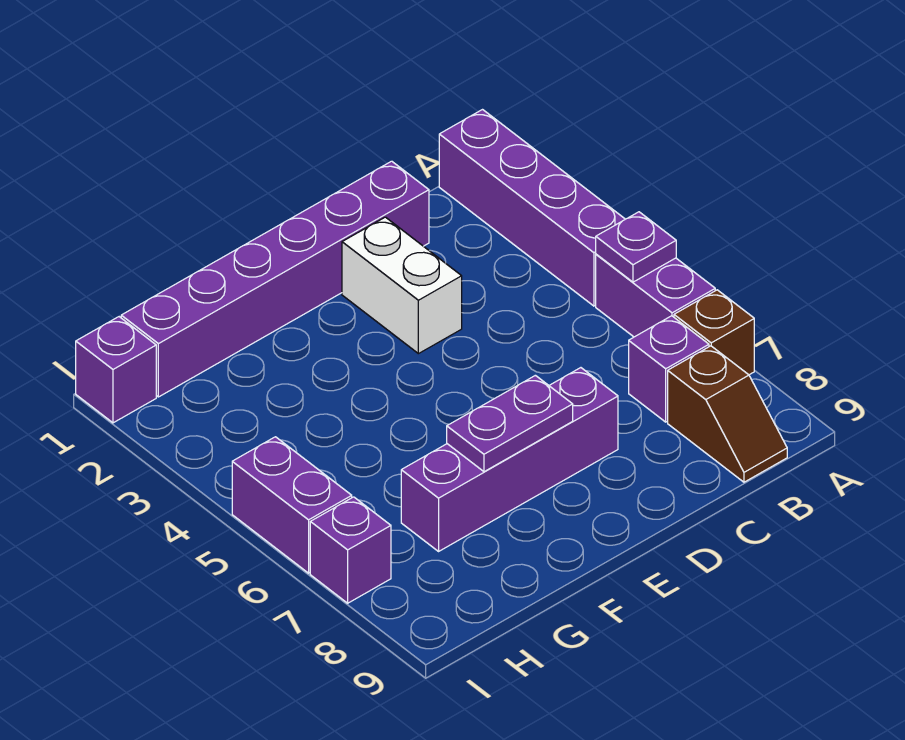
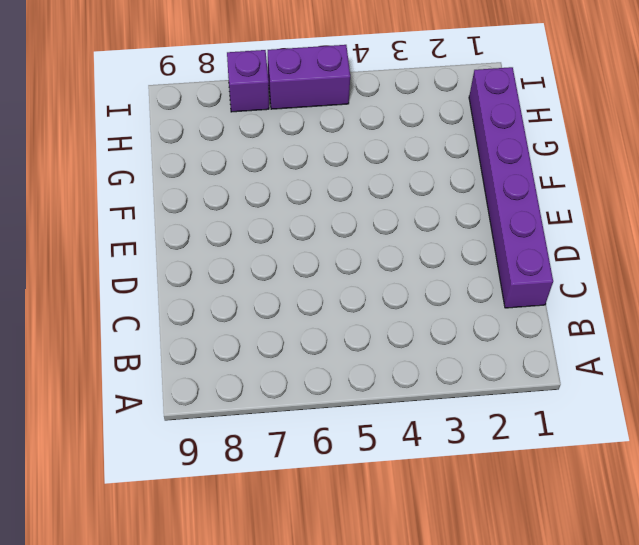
none -> purple brick A1:A4 level 1
none -> purple brick A5:A6 level 1
none -> brown brick A7 level 1

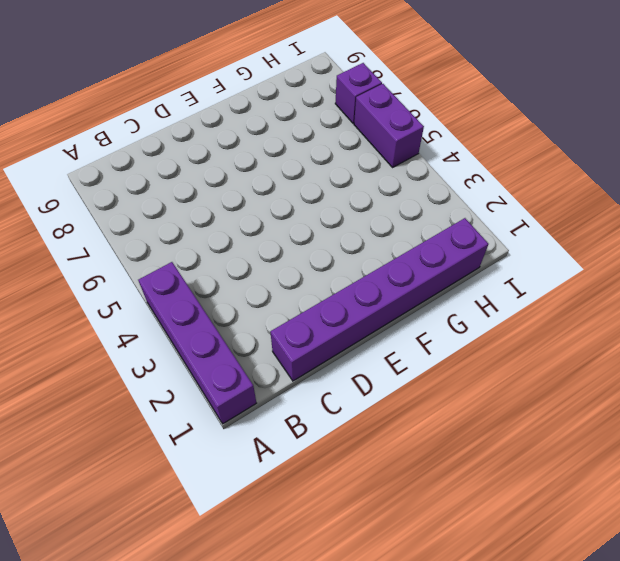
none -> purple brick A5:A6 level 1
none -> brown brick A7 level 1
none -> purple brick B7 level 1

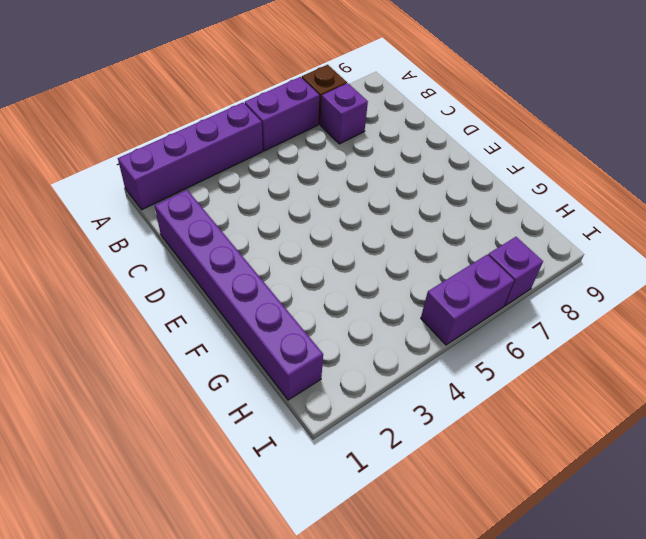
none -> brown slope B8:B9 level 1 top 8
none -> white brick D2:D3 level 1
none -> purple brick D7:G7 level 1

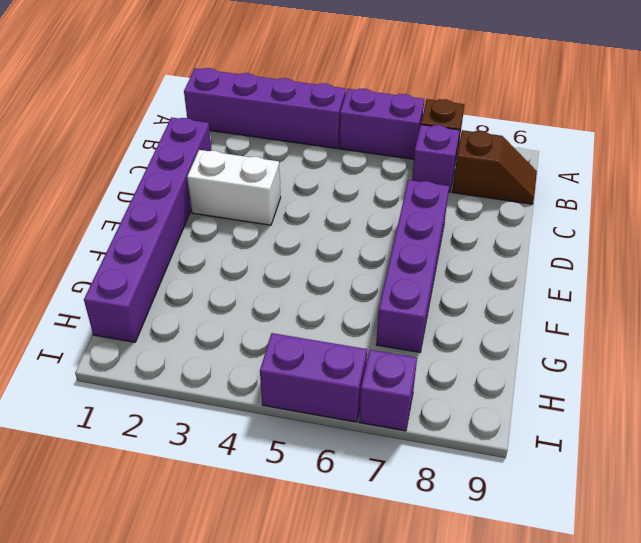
none -> purple brick I1 level 1
none -> purple plate A5 level 2
none -> purple plate E7:F7 level 2

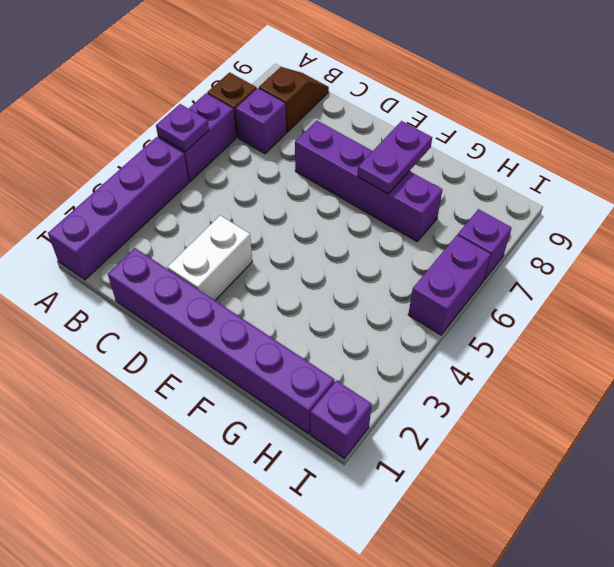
purple plate F7:F8 level 2 -> purple plate E7:F7 level 2

